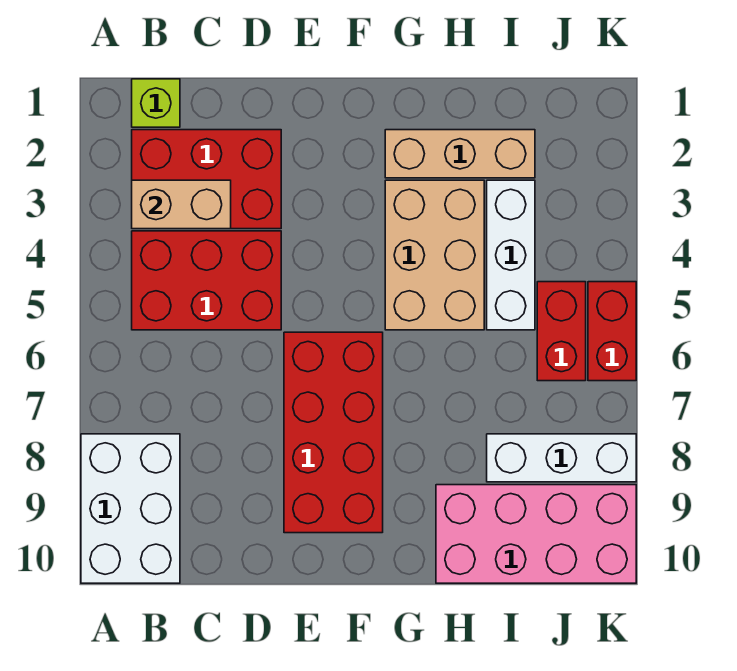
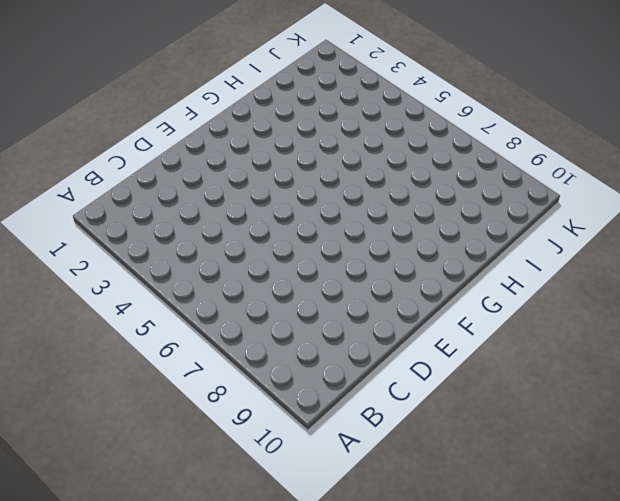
none -> white brick A8:B10 level 1
none -> lime brick B1 level 1
none -> red brick B2:D3 level 1

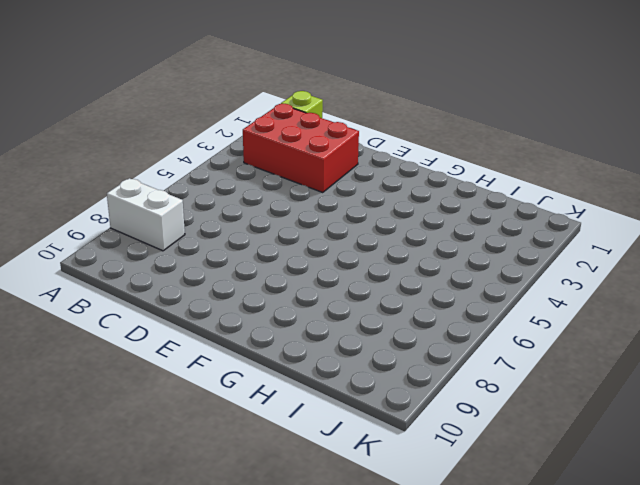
white brick A8:B8 level 1 -> white brick A8:B10 level 1
none -> red brick B4:D5 level 1
none -> red brick E6:F9 level 1
none -> tan brick G2:I2 level 1

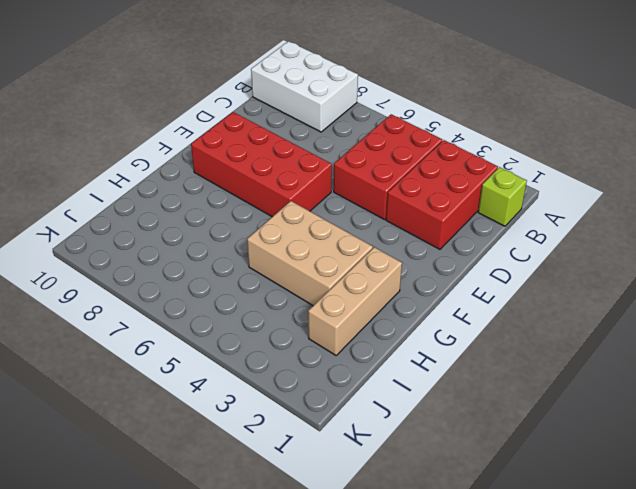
none -> pink brick H9:K10 level 1
none -> white brick I3:I5 level 1
none -> white brick I8:K8 level 1

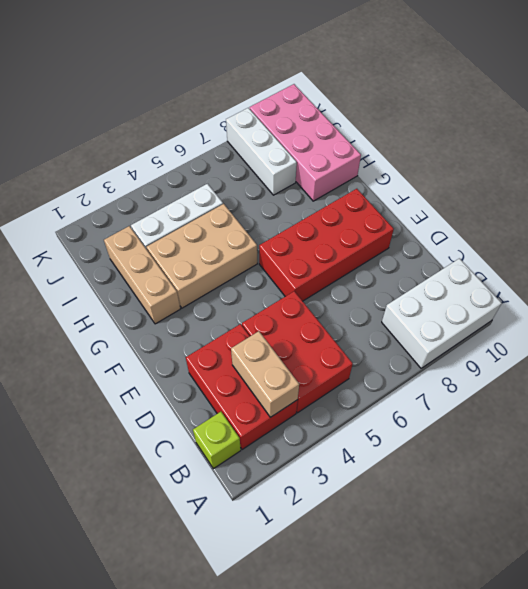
none -> red brick J5:J6 level 1
none -> red brick K5:K6 level 1

